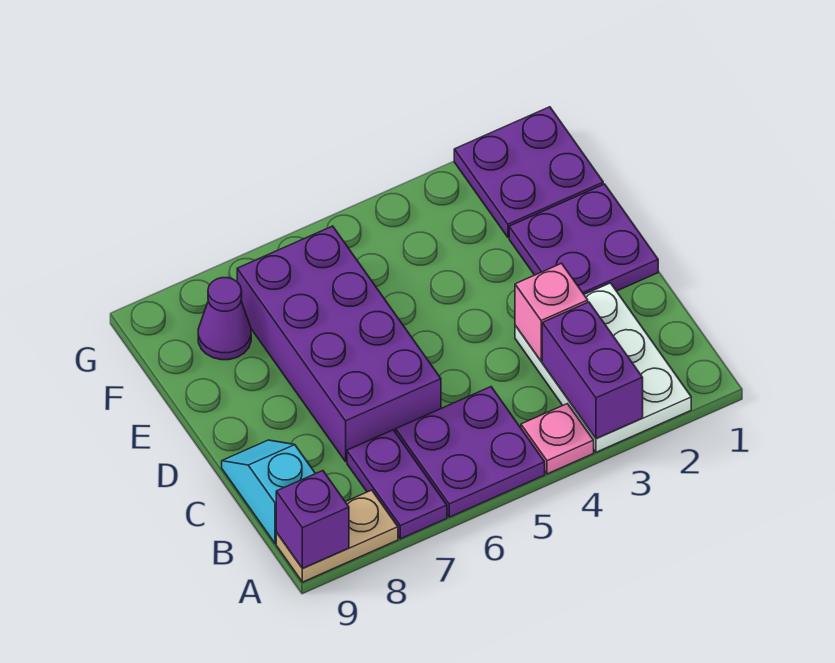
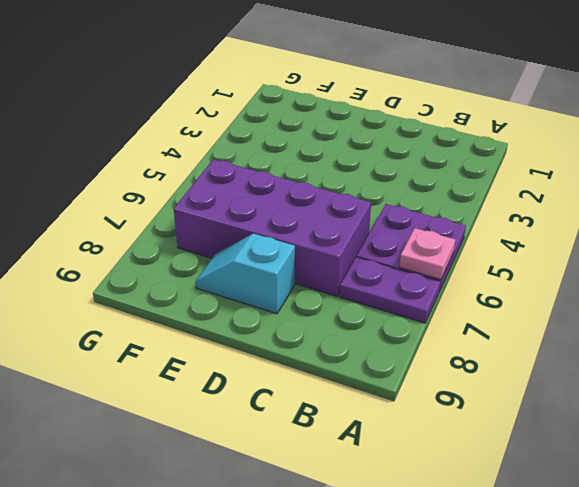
pink plate A6 level 2 -> pink plate A4 level 1
cyan slope D8:E8 level 1 top D -> cyan slope B9:C9 level 1 top B
none -> white plate A2:C3 level 1
none -> tan plate A8:A9 level 1
none -> purple plate D1:E2 level 1

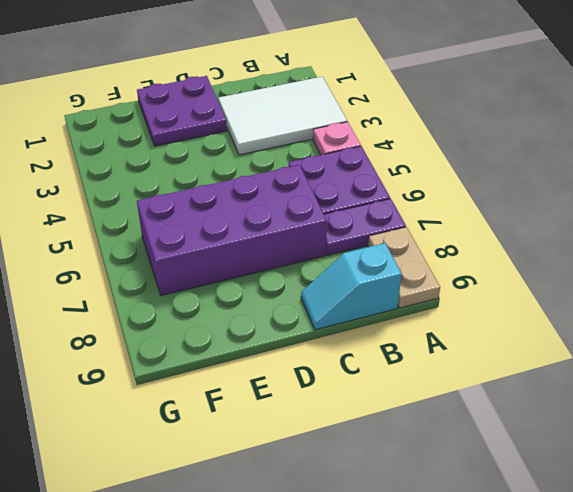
white tile A2:C3 level 1 -> white plate A2:C3 level 1
none -> purple plate F1:G2 level 1
none -> purple cone F8 level 1
none -> purple brick A3:B3 level 2

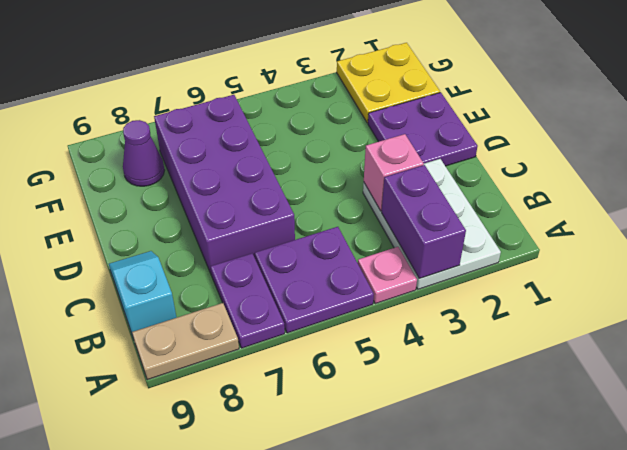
yellow plate F1:G2 level 1 -> purple plate F1:G2 level 1
none -> purple brick A9 level 2

